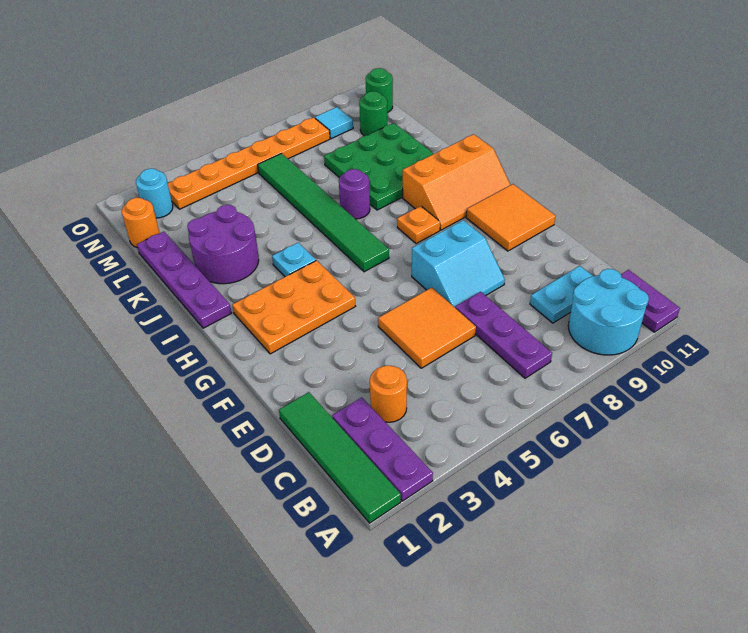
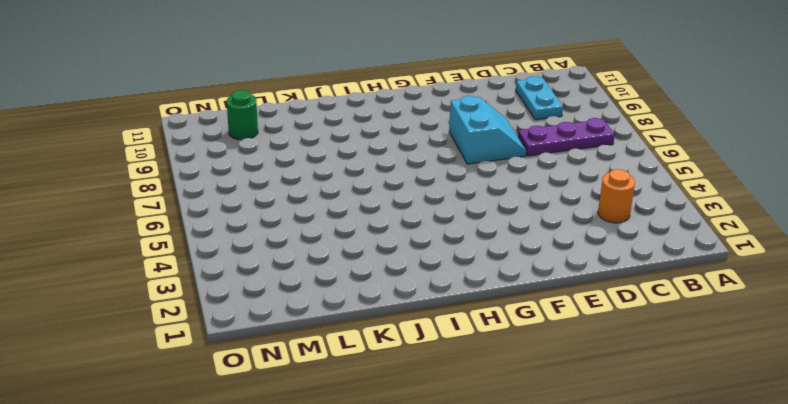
none -> green tile A1:D1 level 1
none -> purple plate A2:C2 level 1
none -> cyan round brick A9:B10 level 1

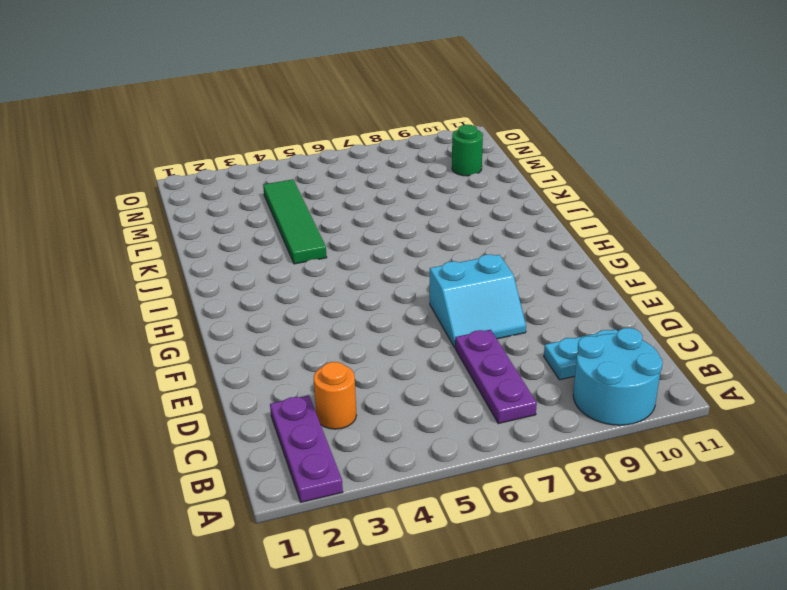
green tile J4:M4 level 1 -> green tile A1:D1 level 1
none -> purple plate A11:B11 level 1
none -> orange tile D5:E6 level 1
none -> orange tile F10:G11 level 1

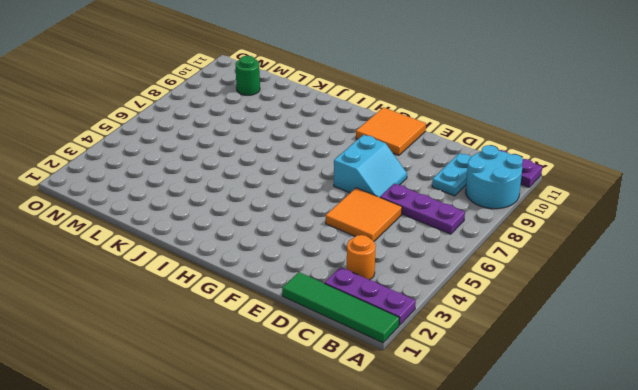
none -> orange plate G2:H4 level 1
none -> green tile H6:M6 level 1
none -> orange plate H8 level 1

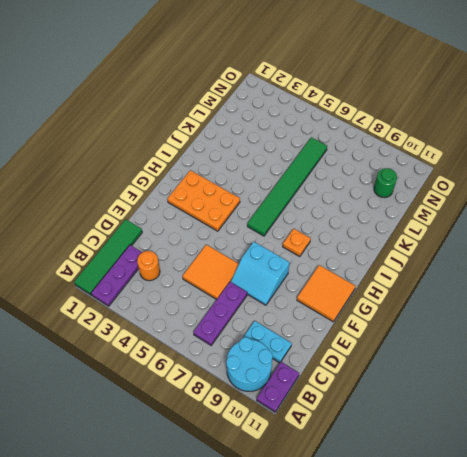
none -> orange slope H9:I11 level 1 top I
none -> purple plate I1:L1 level 1
none -> cyan plate I4 level 1

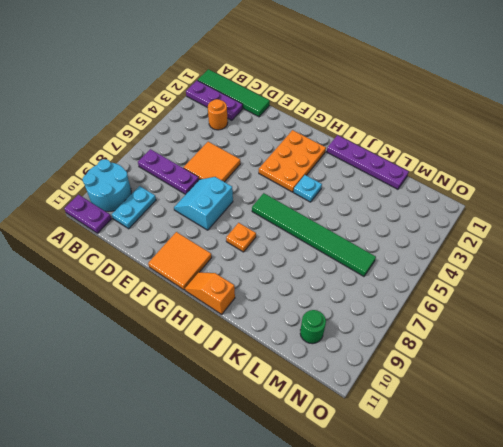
orange slope H11:I11 level 1 top I -> orange slope H9:I11 level 1 top I
none -> purple round brick J2:K3 level 1
none -> purple round brick J7 level 1
none -> green plate J8:L10 level 1

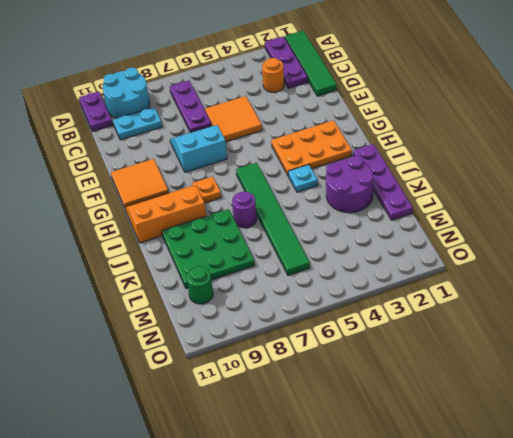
none -> orange round brick M1 level 1
none -> cyan round brick N2 level 1
none -> orange plate N3:N8 level 1

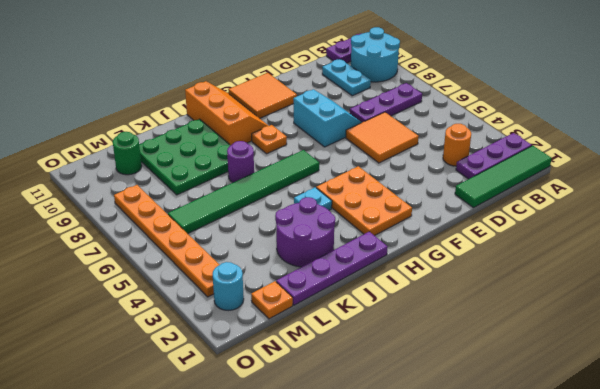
orange plate M1 level 1 -> orange round brick M1 level 1
none -> cyan tile N9 level 1
none -> green round brick N11 level 1

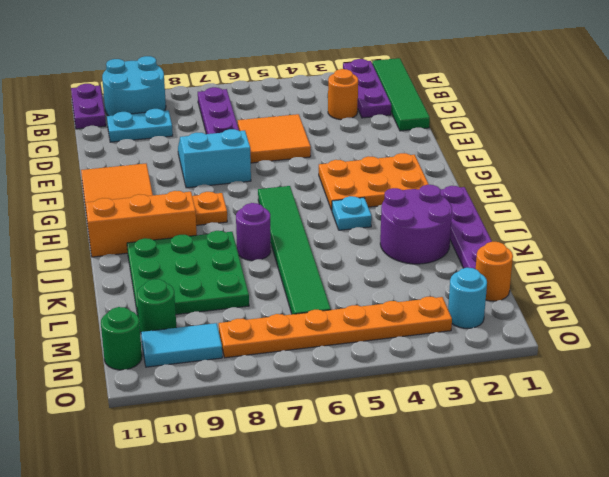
cyan tile N9:N10 level 1 -> cyan tile N9 level 1

